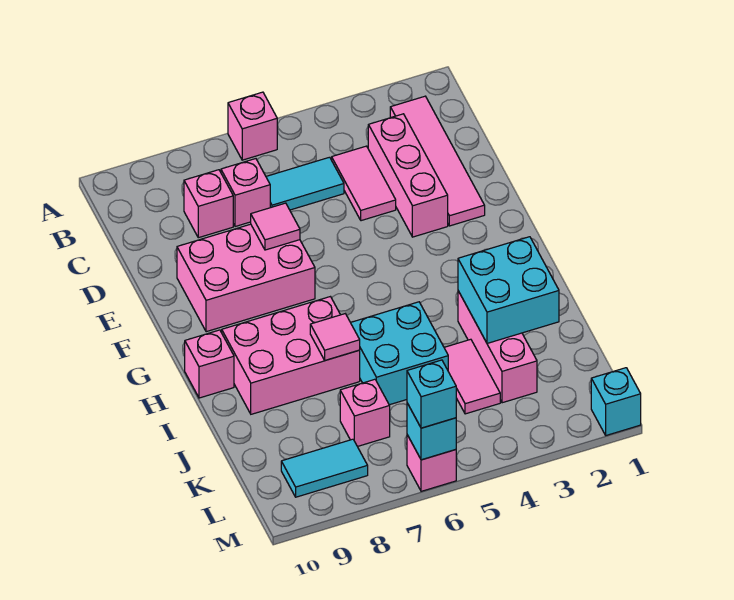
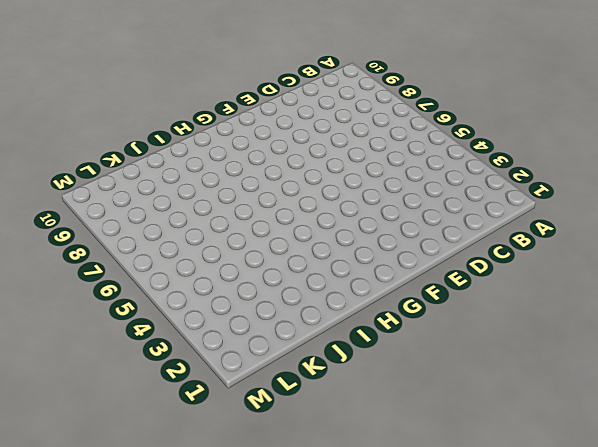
none -> pink brick A6 level 1
none -> pink tile B2:E2 level 1
none -> pink brick C3:E3 level 1

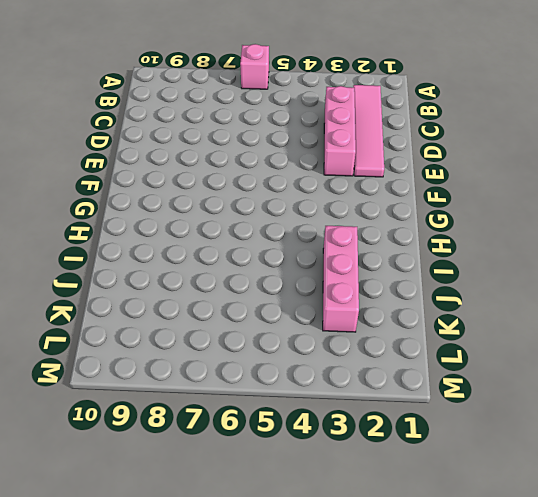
none -> pink tile C4:D4 level 1
none -> cyan tile C5:C6 level 1
none -> pink brick C7 level 1

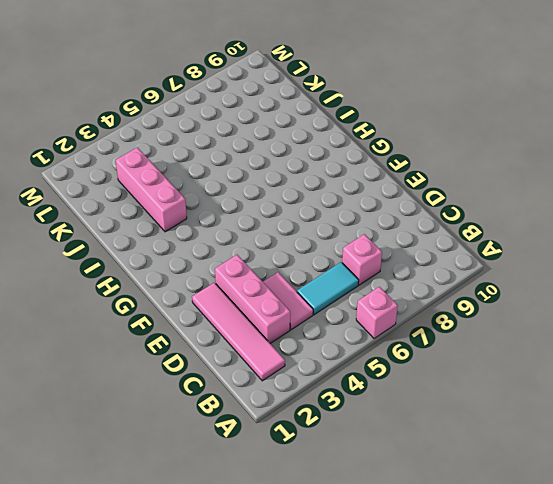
none -> pink brick C8 level 1
none -> pink brick E7:F9 level 1
none -> pink brick H7:I9 level 1

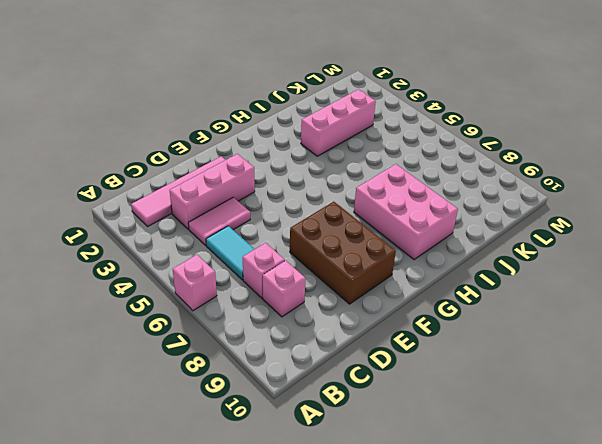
brown brick E7:F9 level 1 -> pink brick E7:F9 level 1
none -> pink brick H10 level 1
none -> cyan brick I5:J6 level 1
none -> pink tile J4:K4 level 1

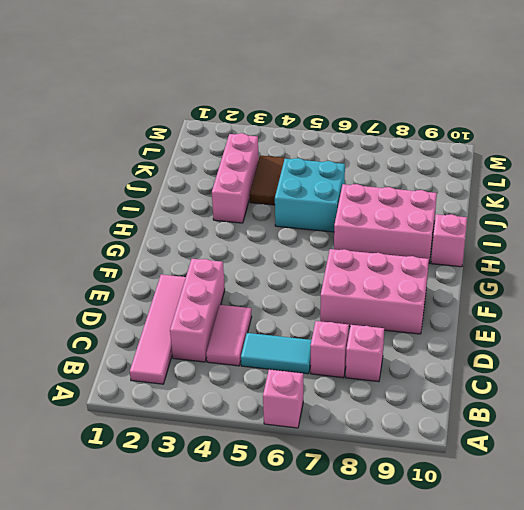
brown tile J4:K4 level 1 -> pink tile J4:K4 level 1
none -> pink brick K7 level 1
none -> cyan tile L8:L9 level 1
none -> cyan brick M1 level 1

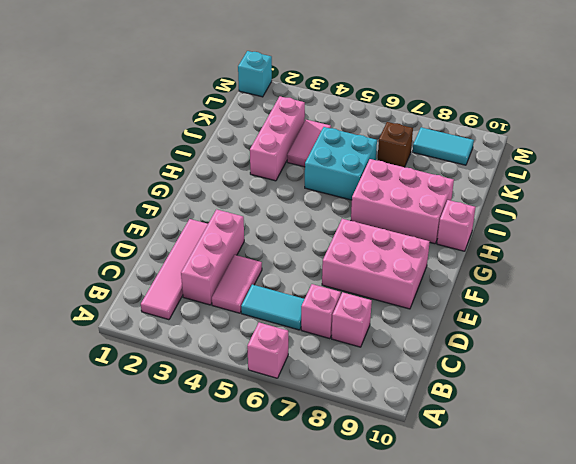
brown brick K7 level 1 -> pink brick K7 level 1
none -> pink brick M6 level 1
none -> pink tile E7 level 2
none -> cyan brick I2:J3 level 2

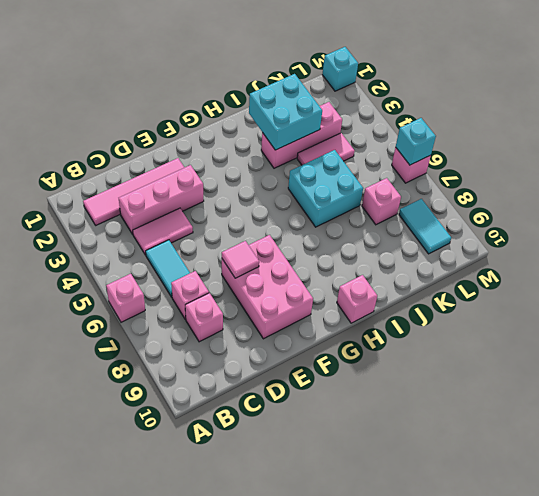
none -> pink brick H7:I9 level 1
none -> pink tile I7 level 2
none -> cyan brick M6 level 3

